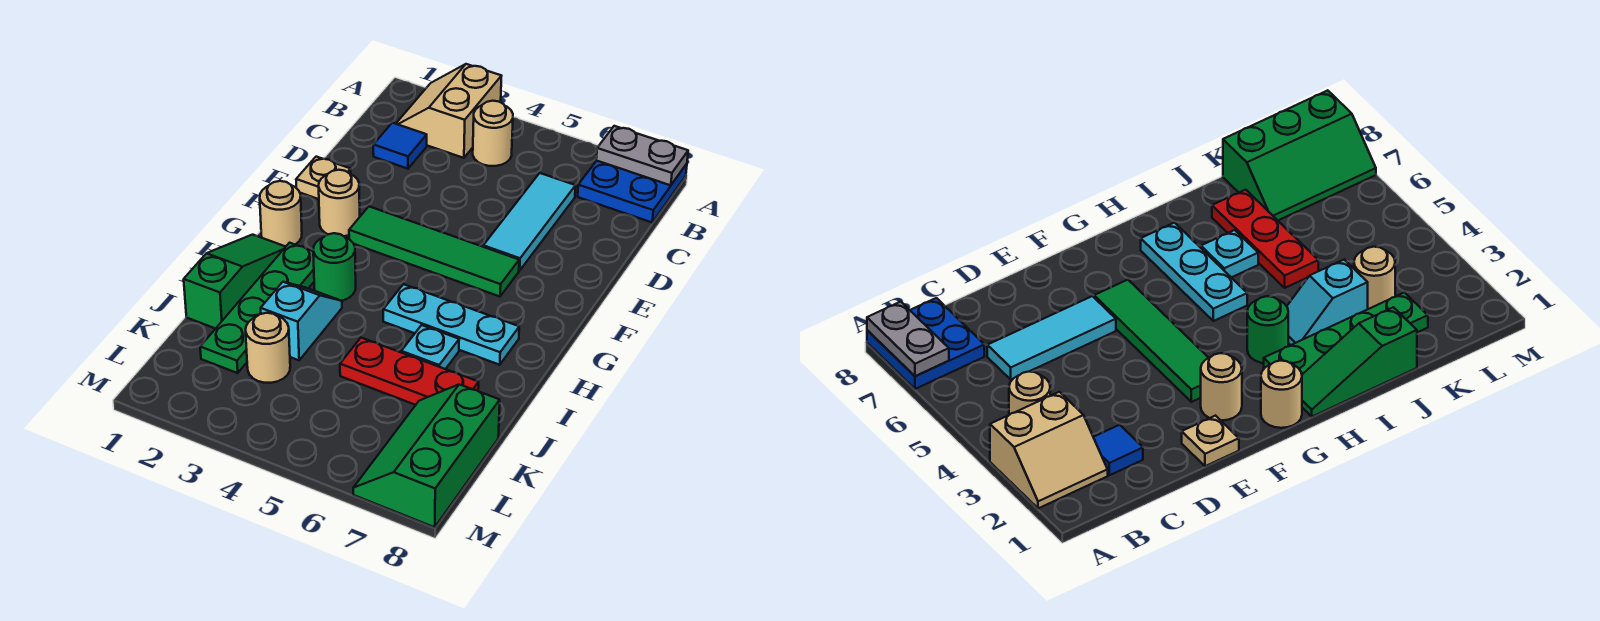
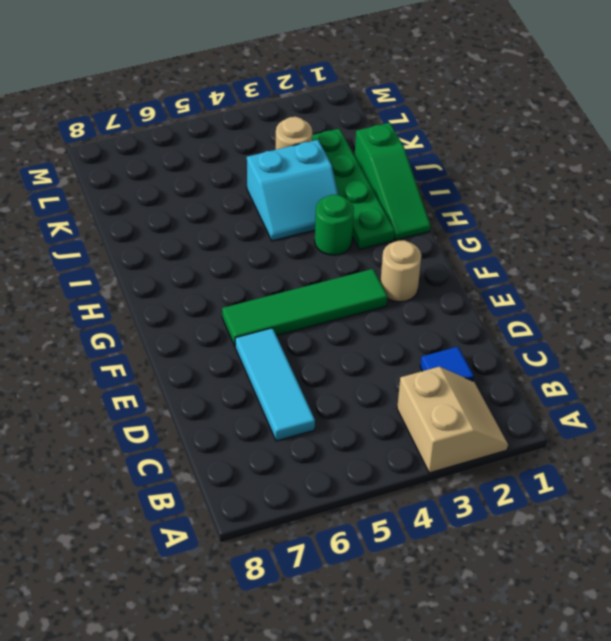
cyan slope I3:J4 level 1 top J -> cyan slope I3:J3 level 1 top J
none -> blue plate A7:B8 level 1
none -> tan round brick B4 level 1
none -> tan plate E1 level 1

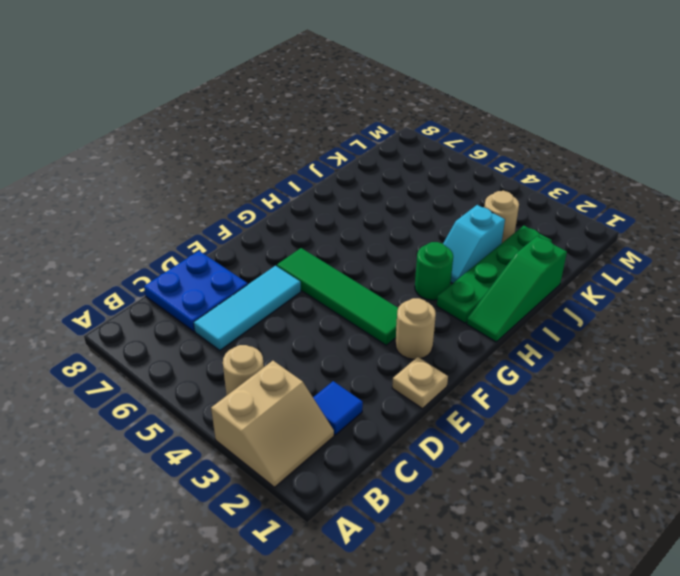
blue plate C7:D8 level 1 -> blue plate A7:B8 level 1
none -> tan round brick G1 level 1
none -> cyan plate H5:H7 level 1
none -> cyan plate I6 level 1

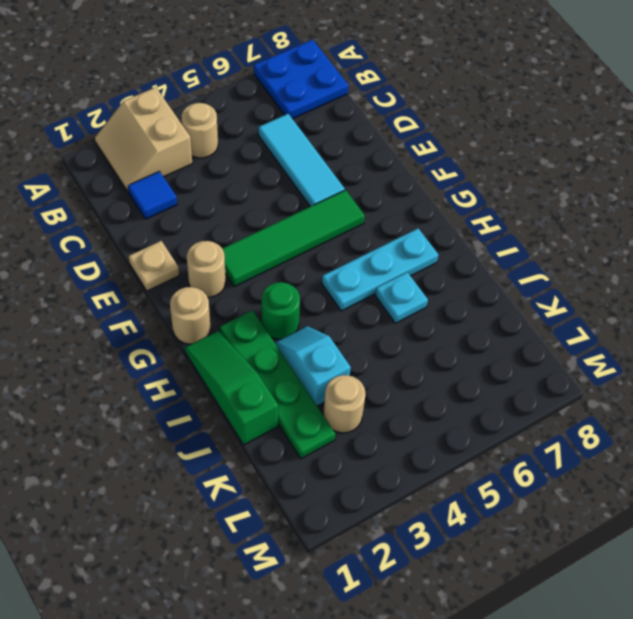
none -> red plate J5:J7 level 1
none -> green slope K7:M8 level 1 top 8
none -> grey plate A7:A8 level 2

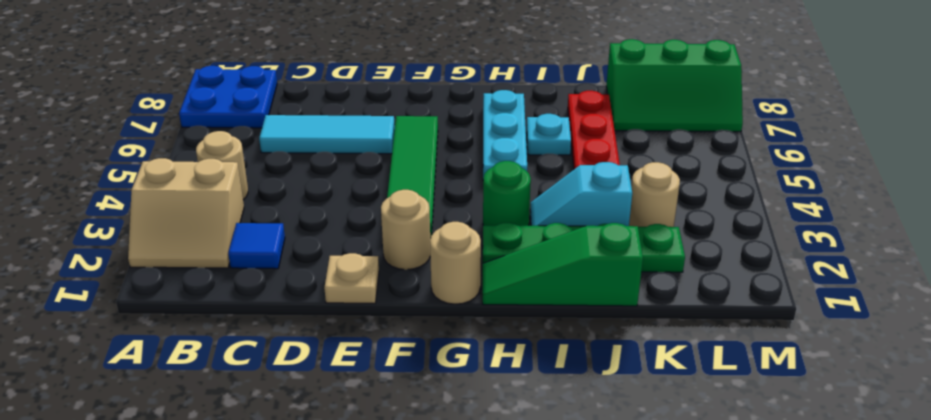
none -> grey plate A7:A8 level 2

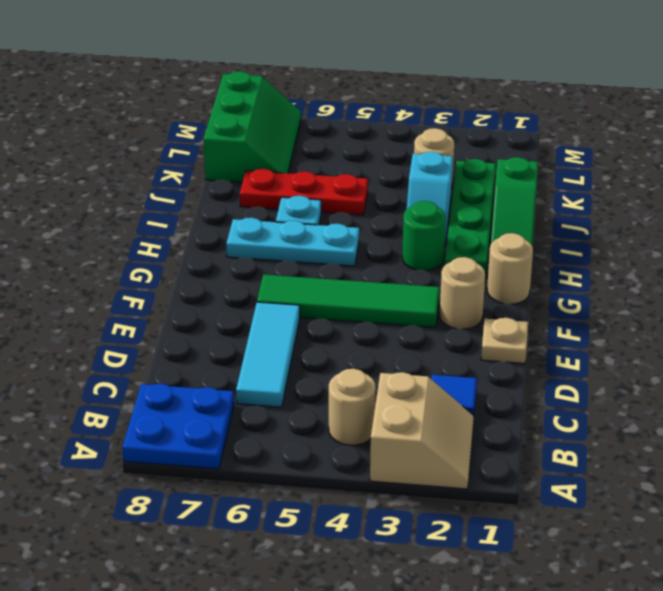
none -> grey plate A7:A8 level 2

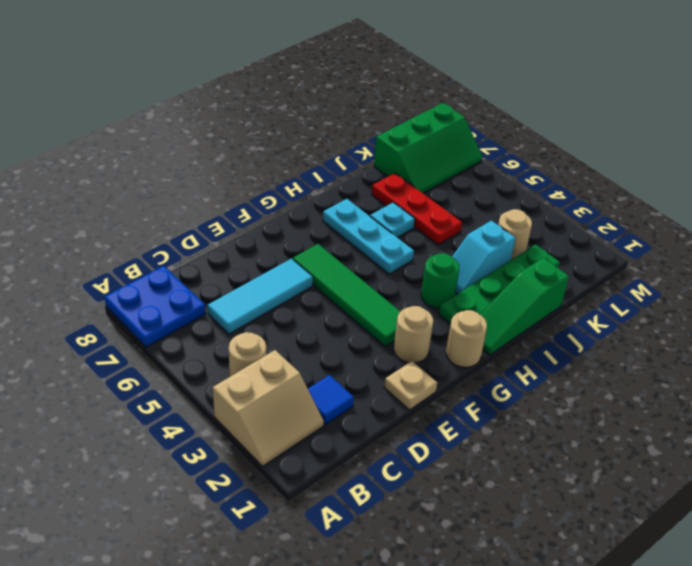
none -> grey plate A7:A8 level 2

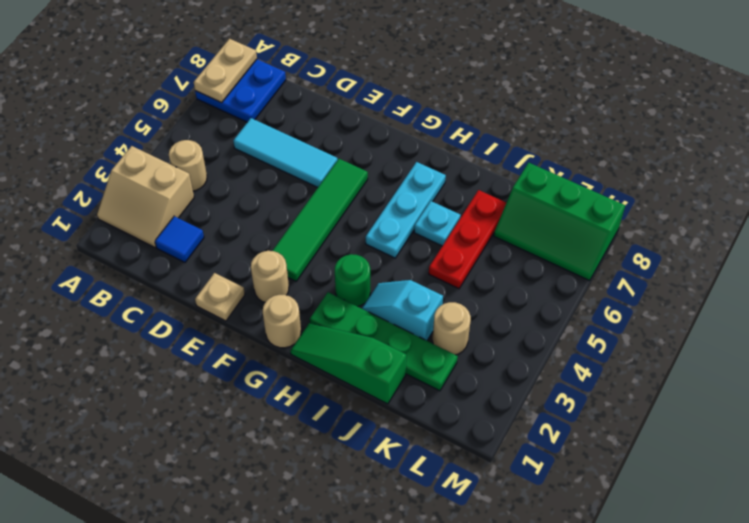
tan plate A7:A8 level 2 -> grey plate A7:A8 level 2

